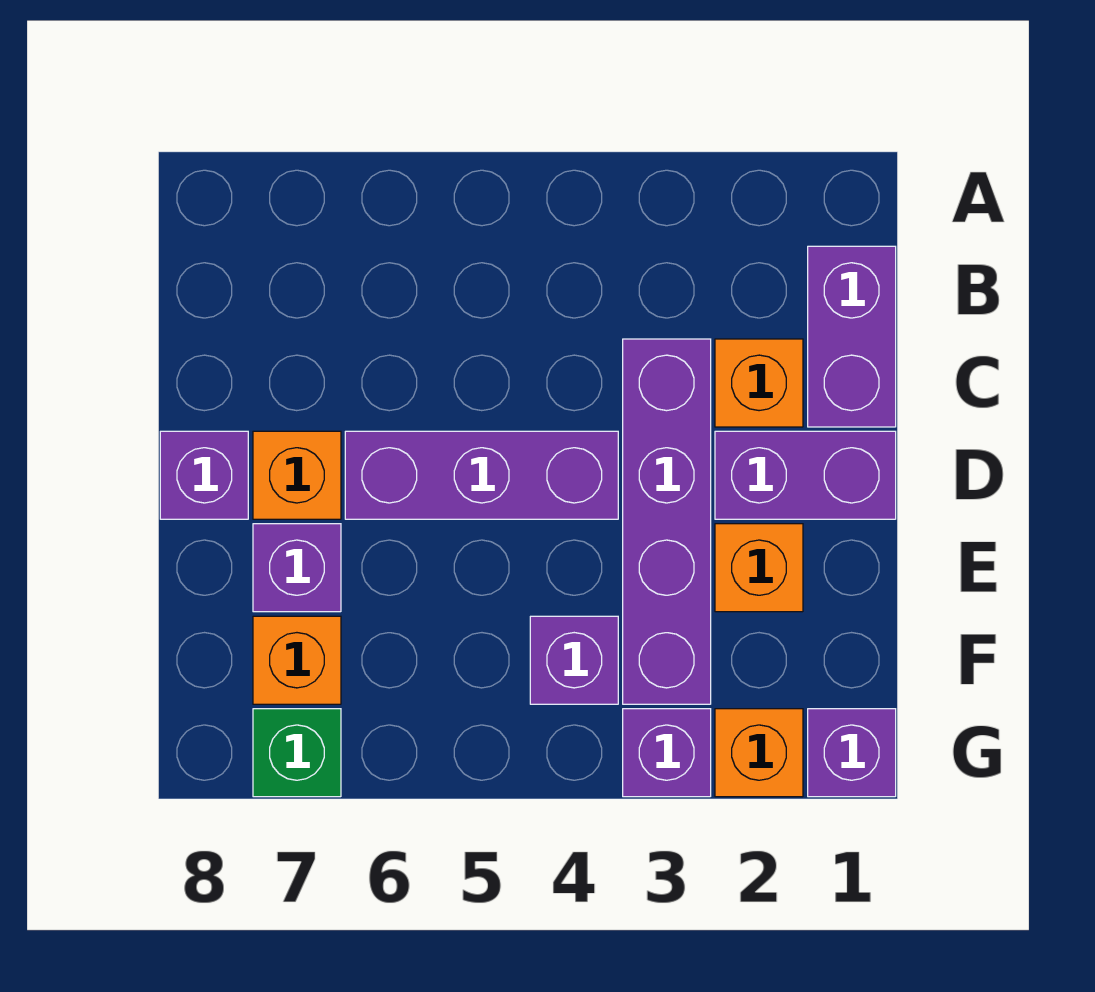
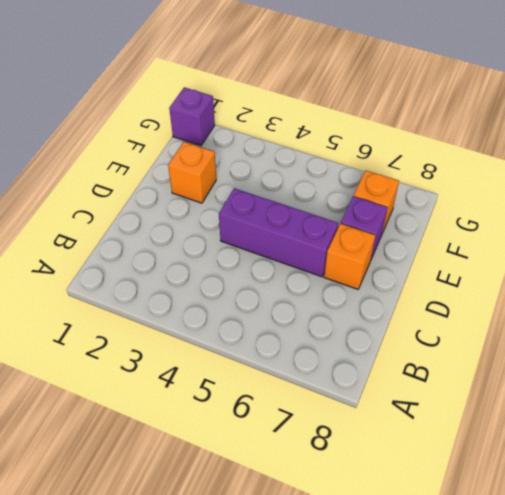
none -> purple brick B1:C1 level 1
none -> orange brick C2 level 1
none -> purple brick C3:F3 level 1

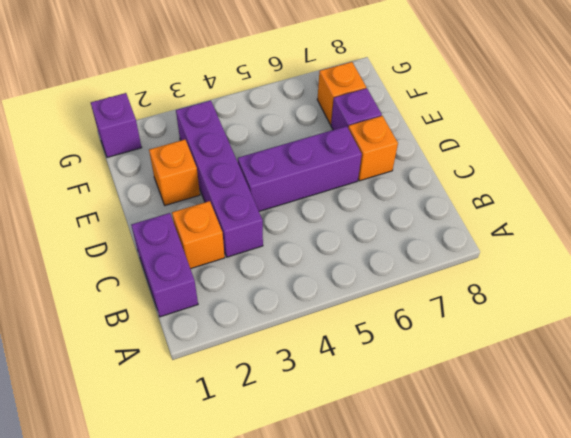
none -> purple brick D1:D2 level 1
none -> purple brick D8 level 1
none -> purple brick F4 level 1

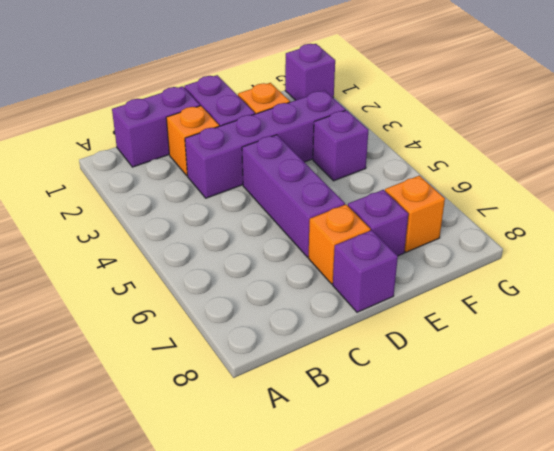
none -> orange brick G2 level 1
none -> purple brick G3 level 1
none -> green brick G7 level 1

